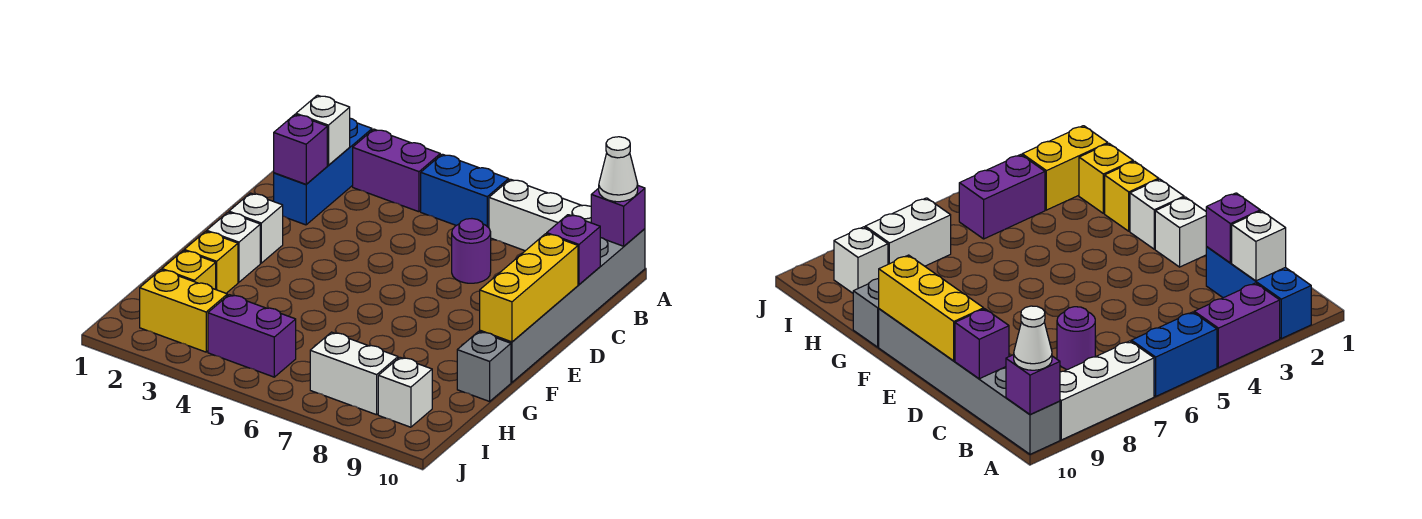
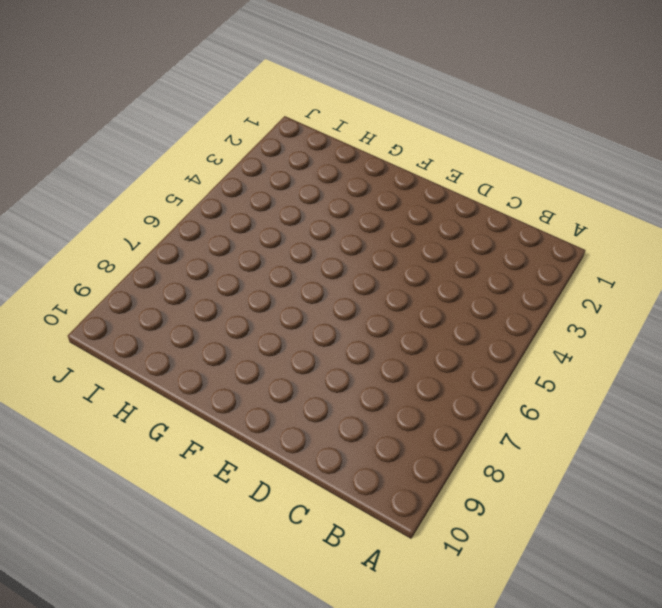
none -> blue brick A2:C2 level 1
none -> purple brick A3:A4 level 1
none -> blue brick A5:A6 level 1

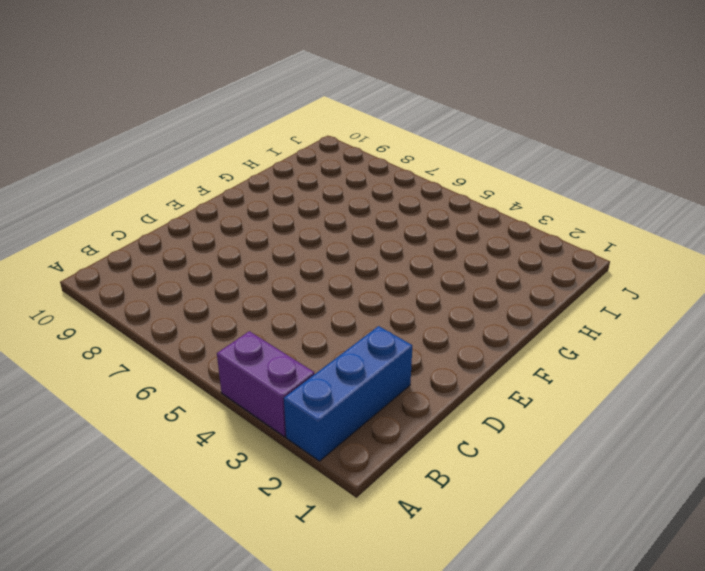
none -> blue brick A5:A6 level 1
none -> white brick A7:A9 level 1
none -> grey brick A10:F10 level 1

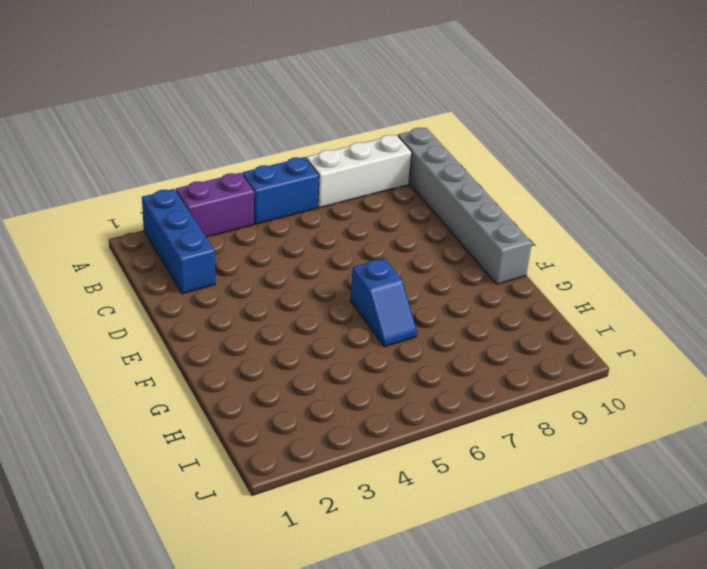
blue slope F6:G6 level 1 top F -> none
none -> purple round brick C7 level 1
none -> white brick E2 level 1
none -> white brick F2 level 1

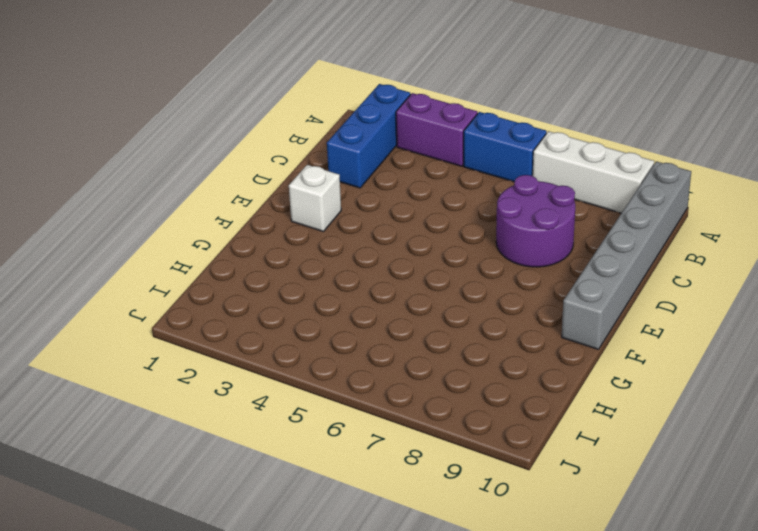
purple round brick C7:D8 level 1 -> purple round brick C7 level 1
none -> white brick F2 level 1
none -> yellow brick G2 level 1
none -> grey brick G10 level 1

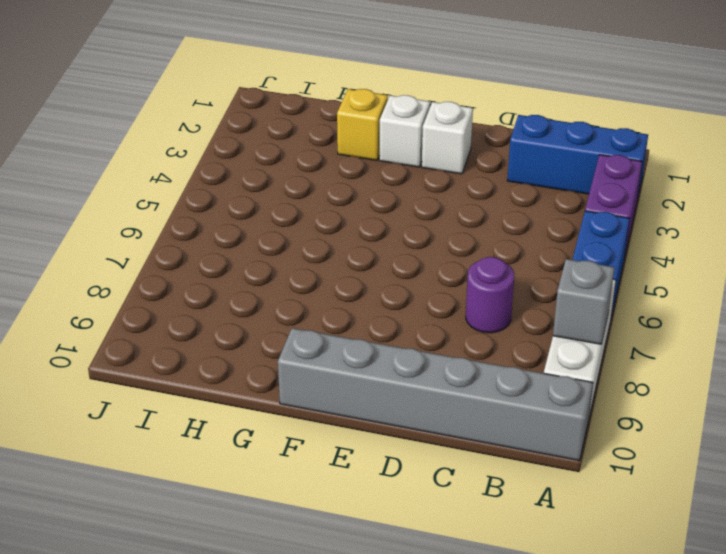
grey brick A8 level 2 -> grey brick G10 level 1
none -> yellow brick H2 level 1
none -> yellow brick I2:I3 level 1
none -> purple brick I4:I5 level 1

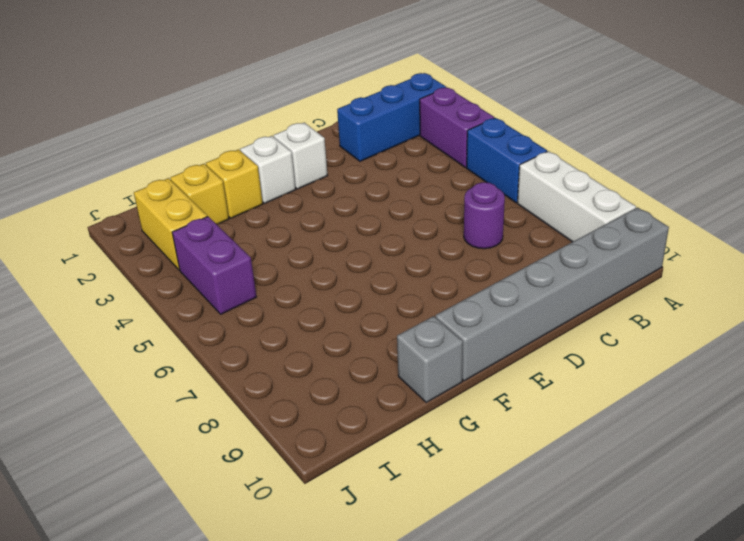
none -> white brick I7:I8 level 1
none -> white brick I9 level 1
none -> purple brick A10 level 2

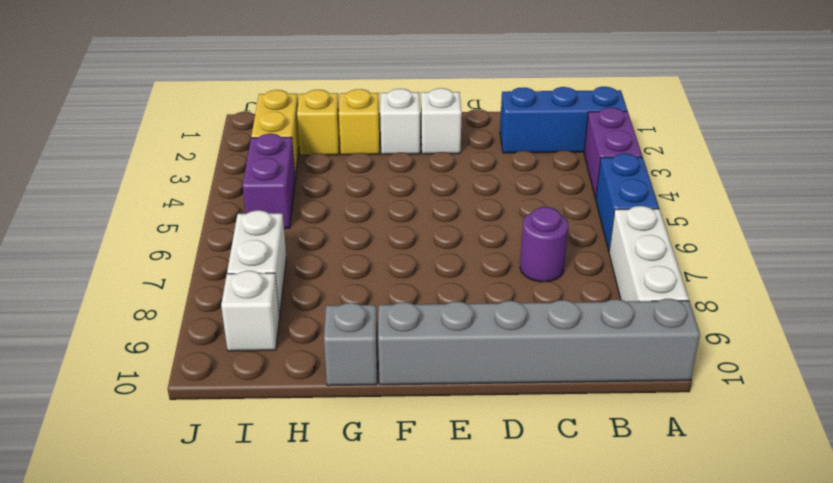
none -> purple brick A10 level 2
none -> white brick B2 level 2
none -> purple brick C2 level 2

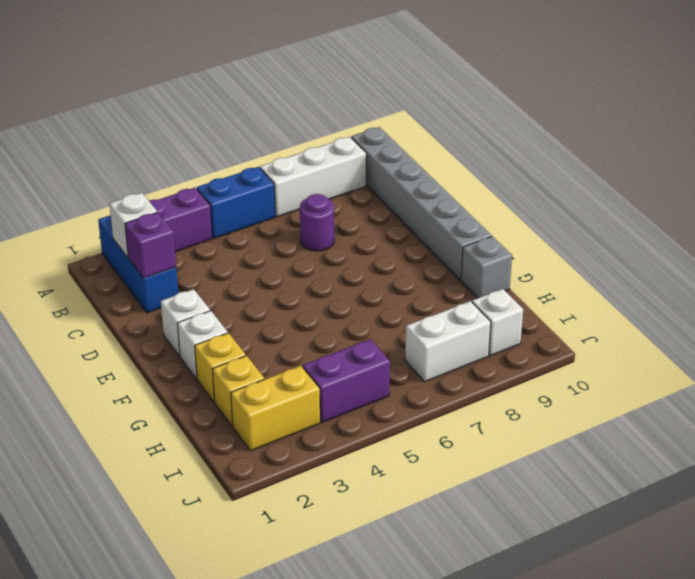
none -> purple brick A10 level 2
none -> purple brick C10 level 2
none -> yellow brick D10:F10 level 2

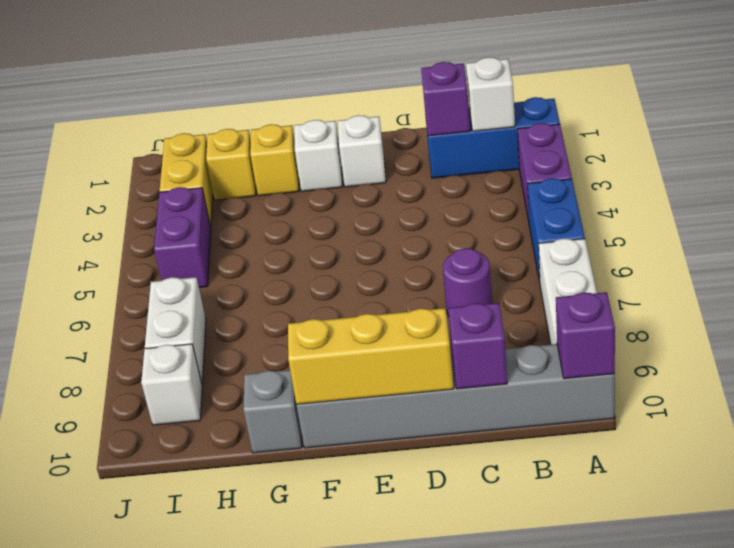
none -> white cone A10 level 3

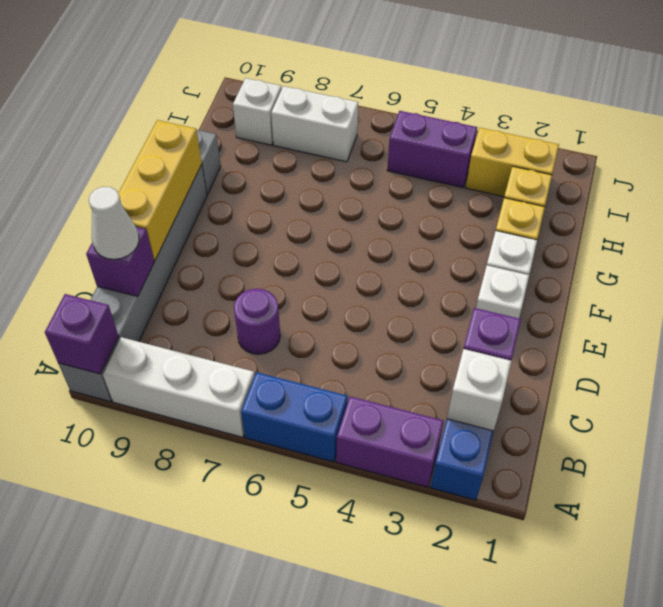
white cone C10 level 3 -> white cone A10 level 3

